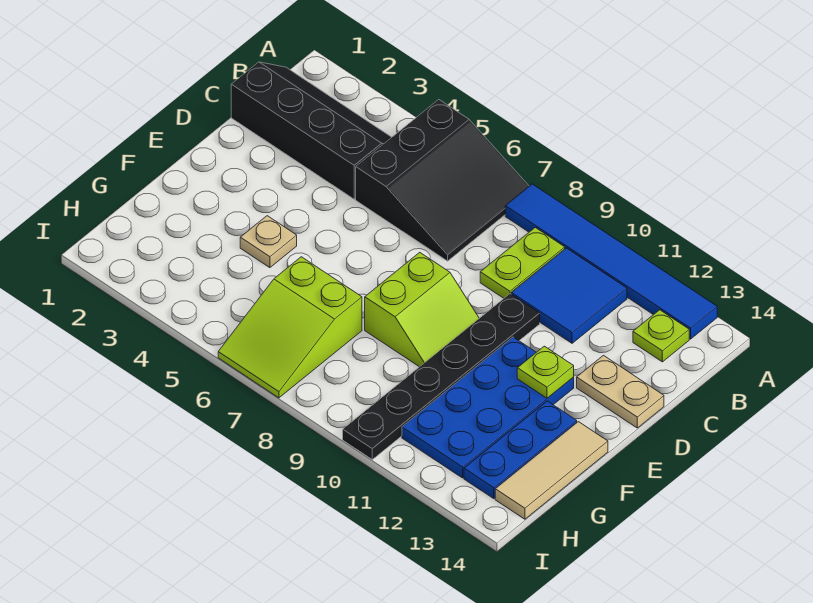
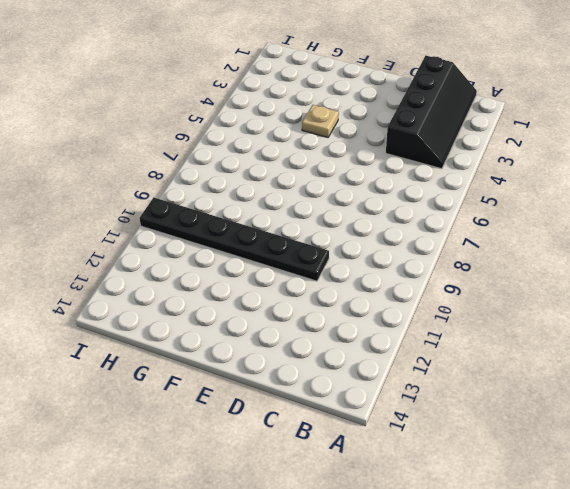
none -> black slope A5:C7 level 1 top 5
none -> blue tile A8:A13 level 1
none -> lime plate B9:C9 level 1

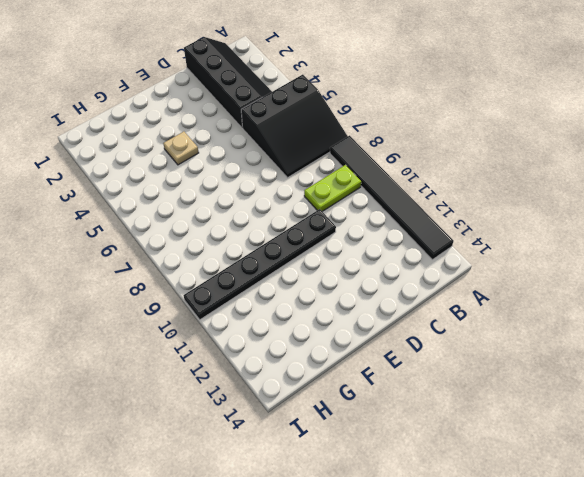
black tile A8:A13 level 1 -> blue tile A8:A13 level 1
none -> blue tile B10:C11 level 1
none -> lime plate B13 level 1
none -> tan plate D13:D14 level 1

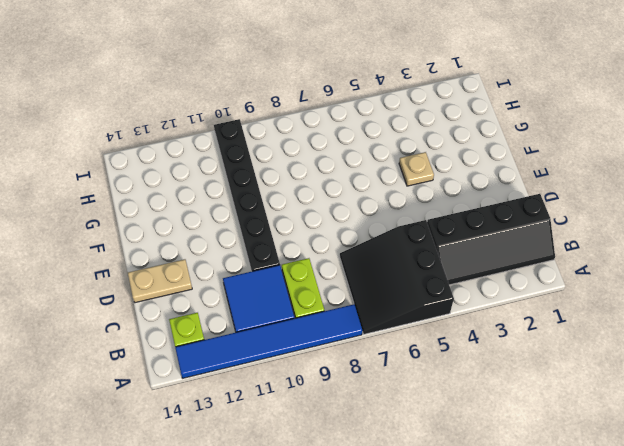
none -> lime slope E8:F9 level 1 top 8
none -> blue plate E11:H12 level 1
none -> blue plate F13:H13 level 1

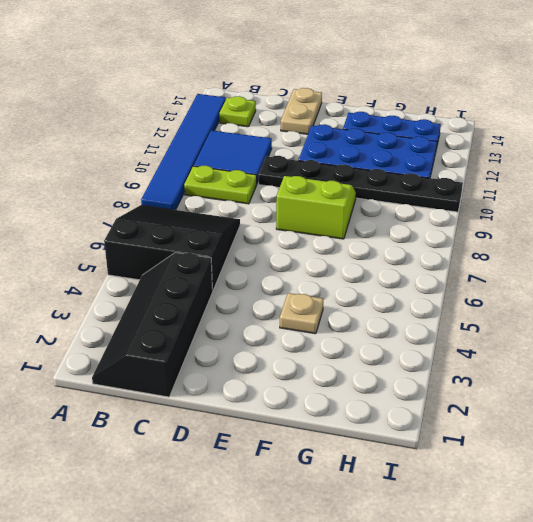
none -> tan tile F14:H14 level 1
none -> lime slope G6:I7 level 1 top G
none -> lime plate E12 level 2

